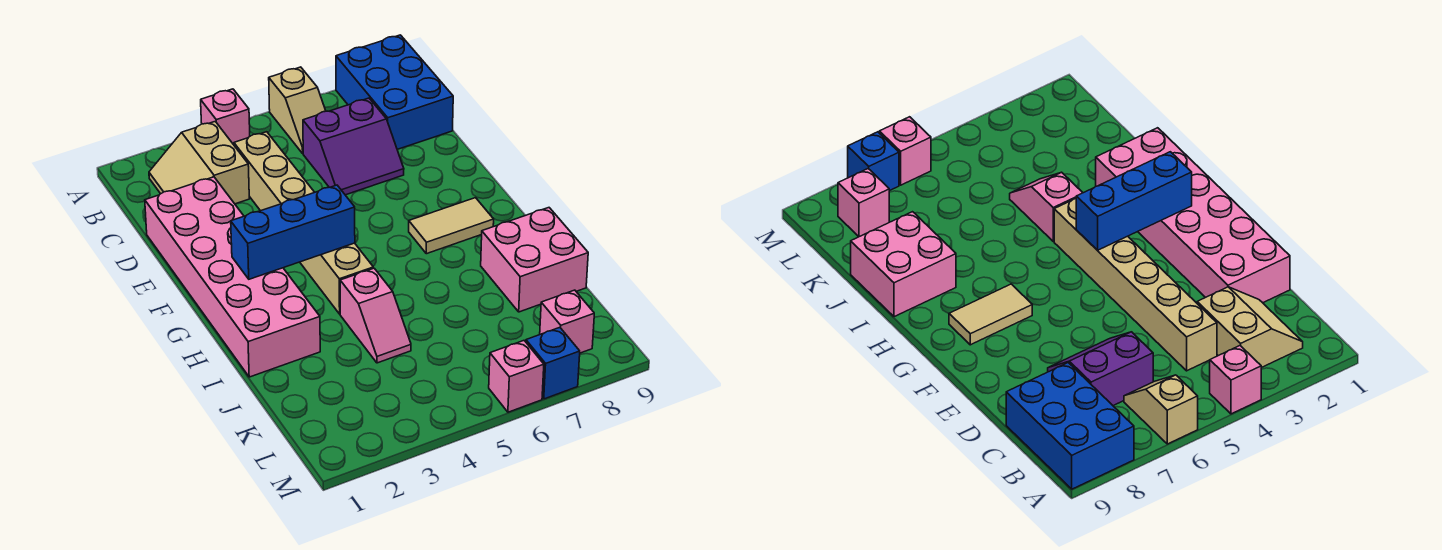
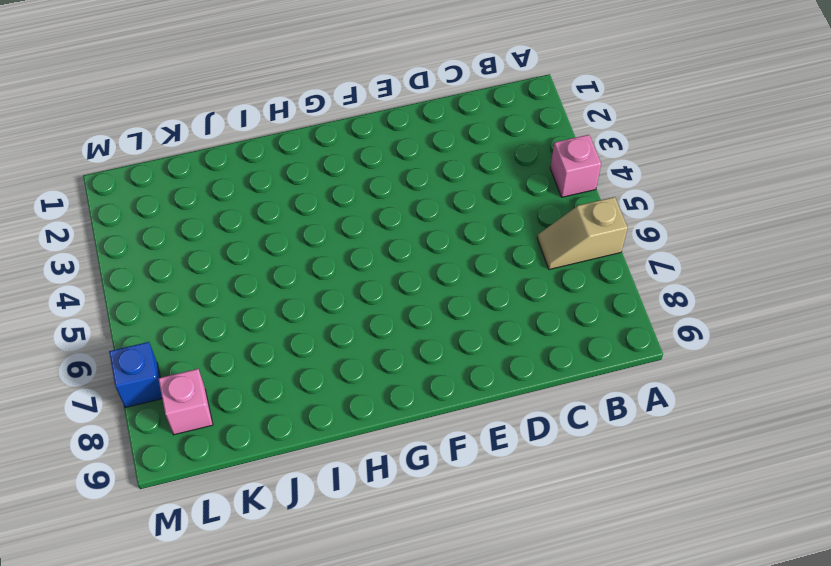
none -> blue brick A8:C9 level 1
none -> tan slope B2:C3 level 1 top 3
none -> tan brick C4:H4 level 1

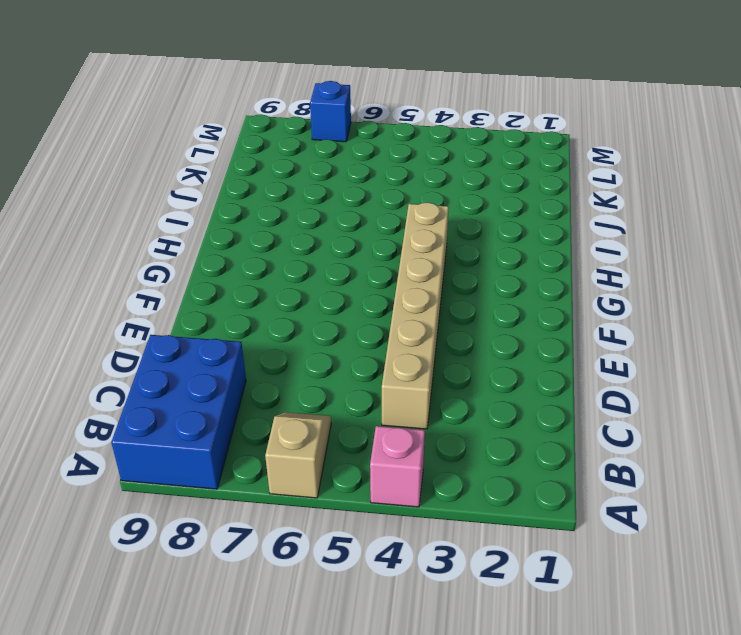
none -> tan slope B2:C3 level 1 top 3
none -> purple slope C6:D7 level 1 top C
none -> pink brick D1:I2 level 1

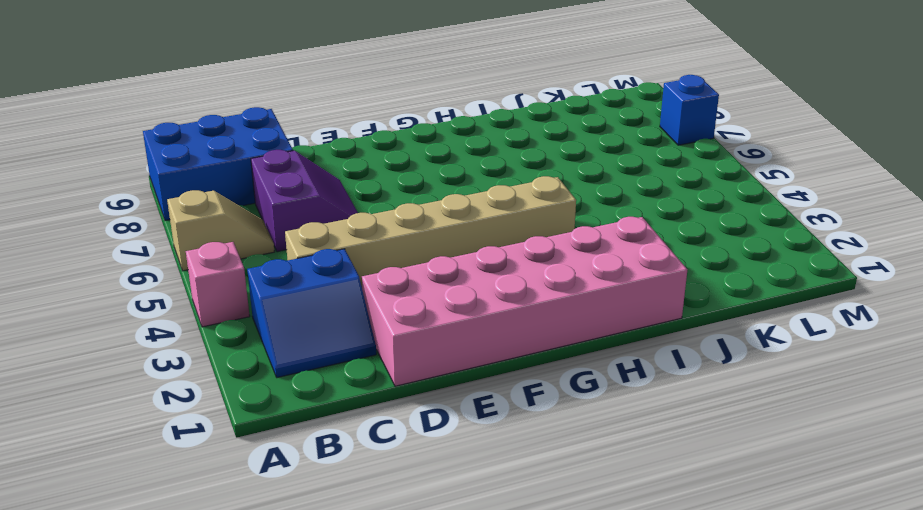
blue slope B2:C3 level 1 top 3 -> tan slope B2:C3 level 1 top 3
none -> tan tile G7:G8 level 1
none -> pink slope I4:J4 level 1 top I
none -> pink brick I8:J9 level 1

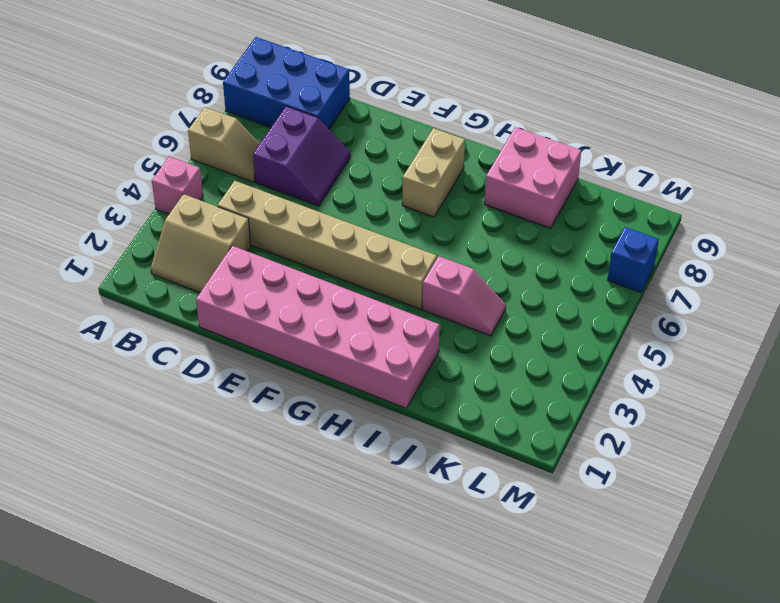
tan brick G7:G8 level 1 -> tan tile G7:G8 level 1
none -> pink brick L8 level 1
none -> pink brick M6 level 1
none -> blue brick G2:G4 level 2

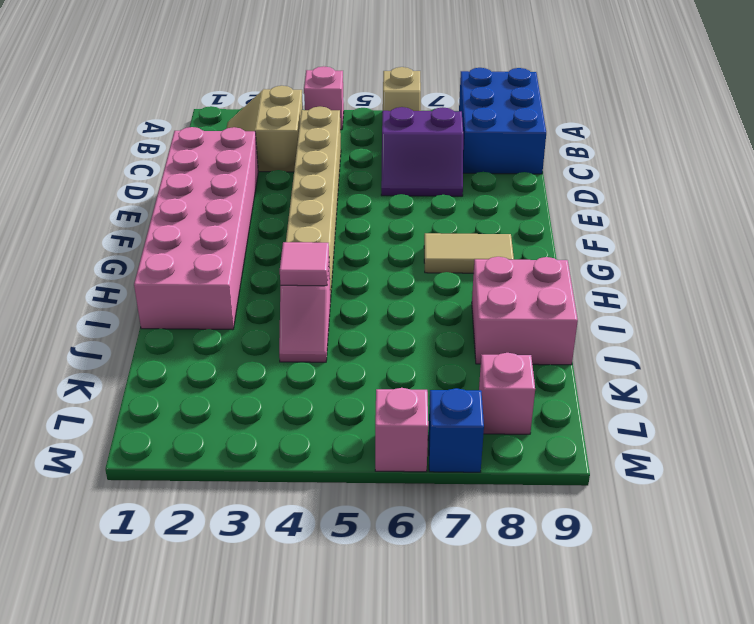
pink tile I4 level 2 -> none
none -> blue brick G2:G4 level 2

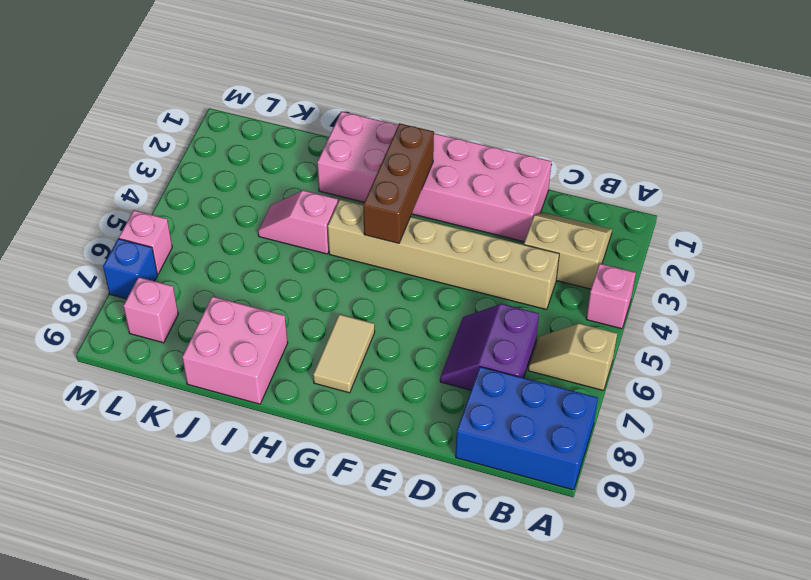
brown brick G2:G4 level 2 -> blue brick G2:G4 level 2

